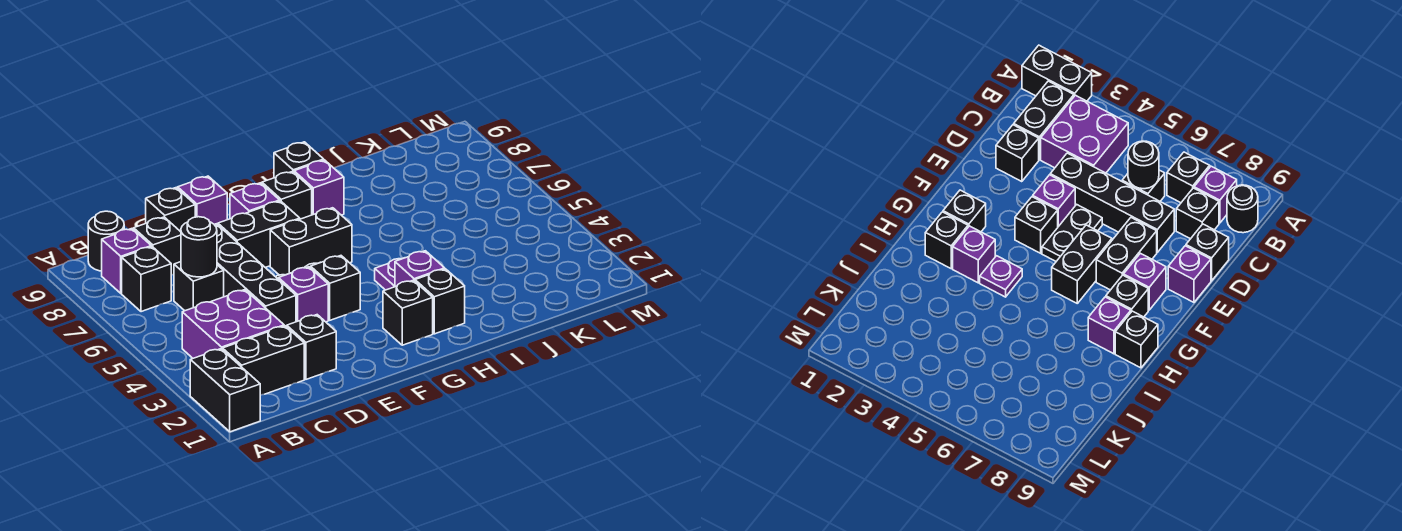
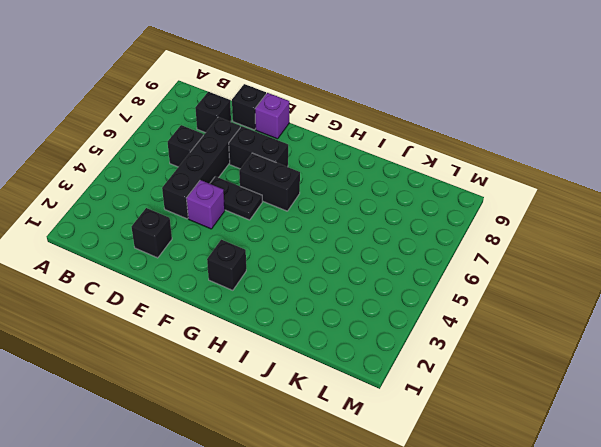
none -> black brick A1:A2 level 1
none -> black brick B2:C2 level 1
none -> purple brick B3:C4 level 1

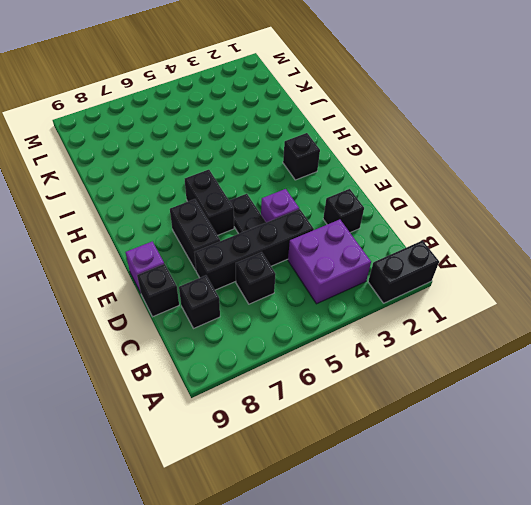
none -> black brick B2:C2 level 1
none -> black brick B7 level 1
none -> purple brick B8 level 1

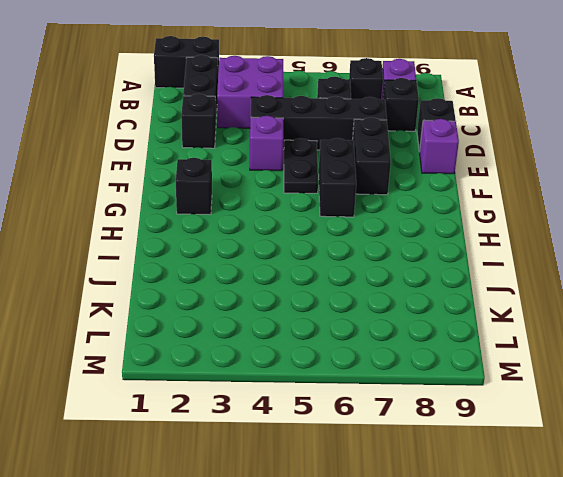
none -> black round brick B9 level 1
none -> black brick F4 level 1
none -> purple brick F8 level 1

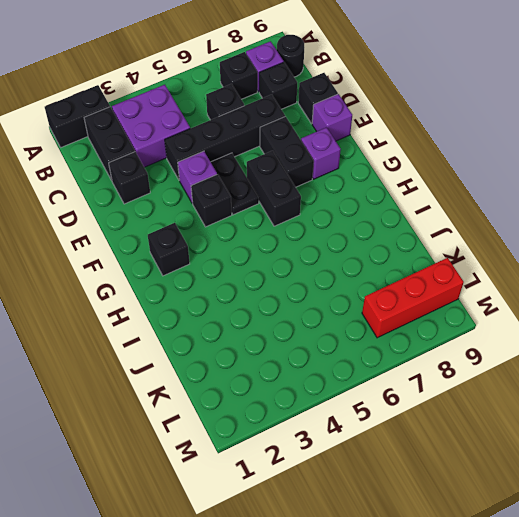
red brick L7:L9 level 1 -> none
none -> black brick G8 level 1
none -> black brick H2 level 1
none -> purple brick H3 level 1

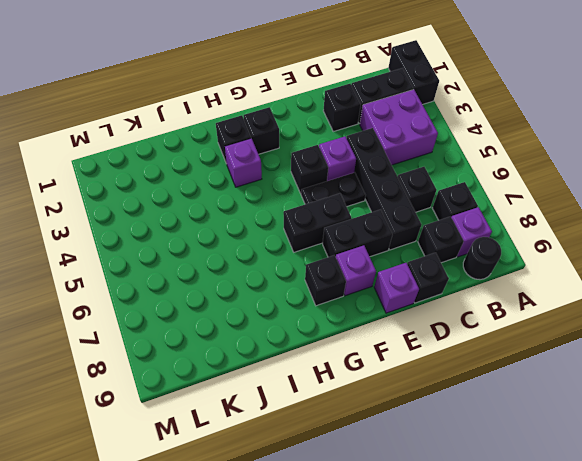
none -> purple plate H4 level 1
none -> purple brick H8 level 1
none -> black brick H9 level 1

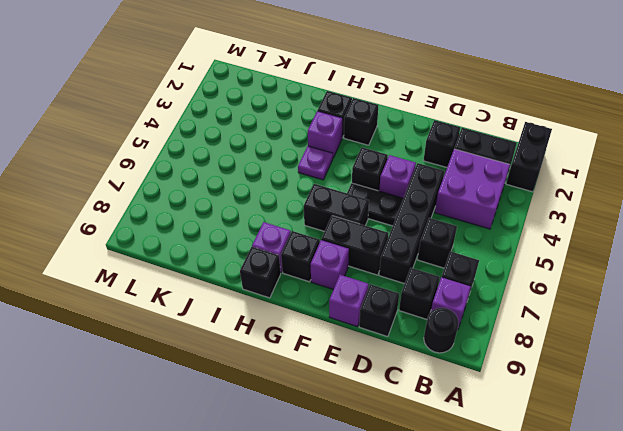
none -> black round brick C6 level 2

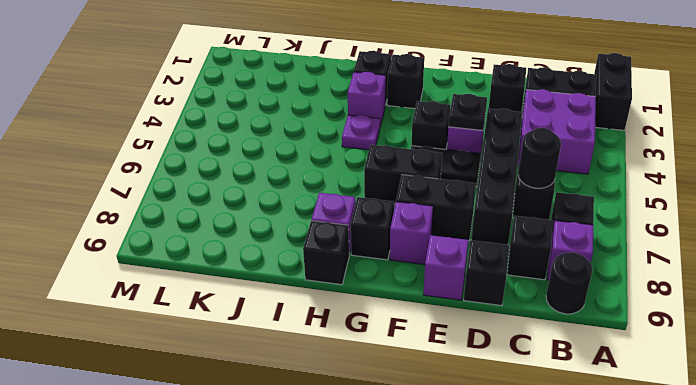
black plate E4 level 2 -> none

